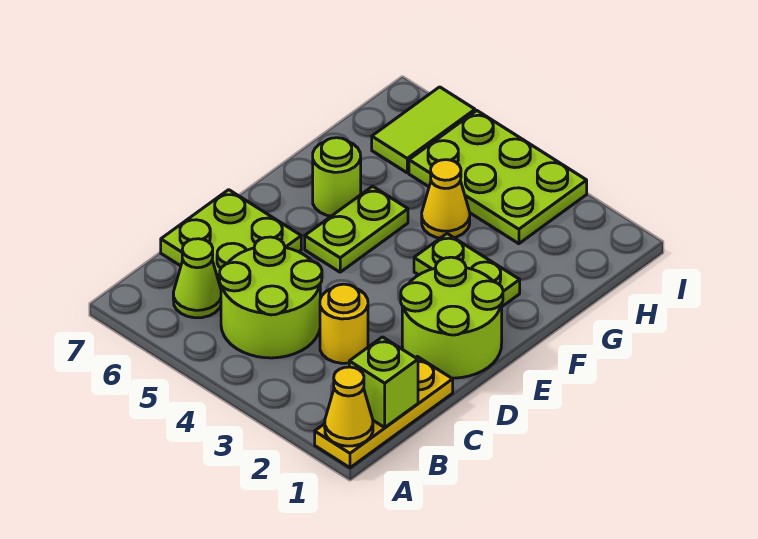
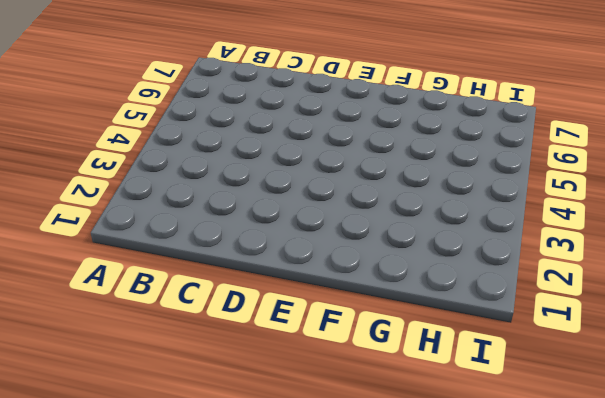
none -> yellow plate A1:C1 level 1
none -> lime round brick B4:C5 level 1
none -> lime cone B6 level 1

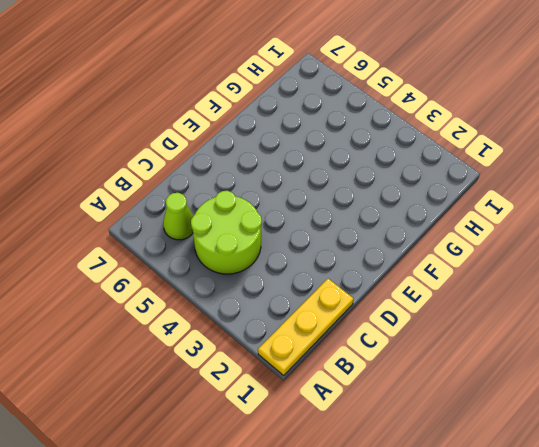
none -> yellow round brick C3 level 1
none -> lime plate C6:D7 level 1
none -> lime round brick D1:E2 level 1

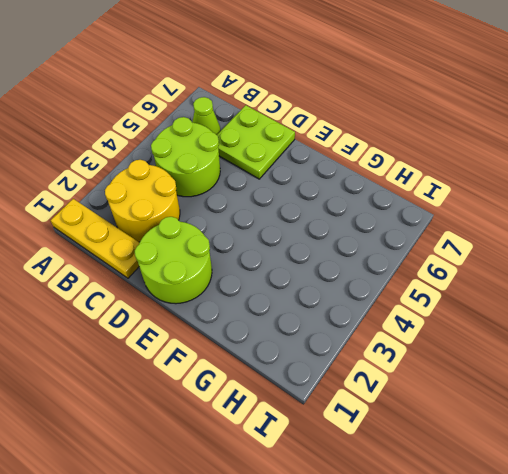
yellow round brick B2:C3 level 1 -> yellow round brick C3 level 1
none -> lime plate E5:F5 level 1
none -> lime plate F2:F3 level 1
none -> lime round brick F6 level 1

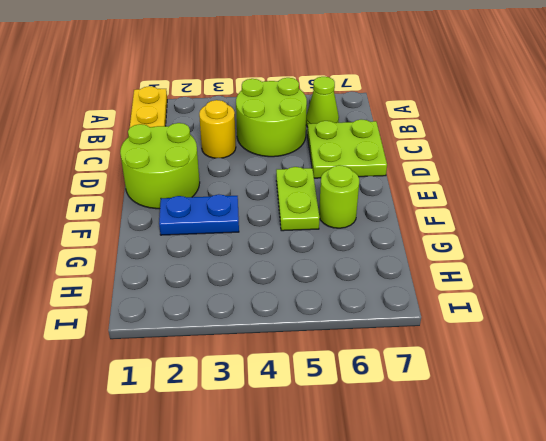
blue plate F2:F3 level 1 -> lime plate F2:F3 level 1
none -> yellow cone G4 level 1
none -> lime plate H3:I5 level 1
none -> lime tile H6:I6 level 1

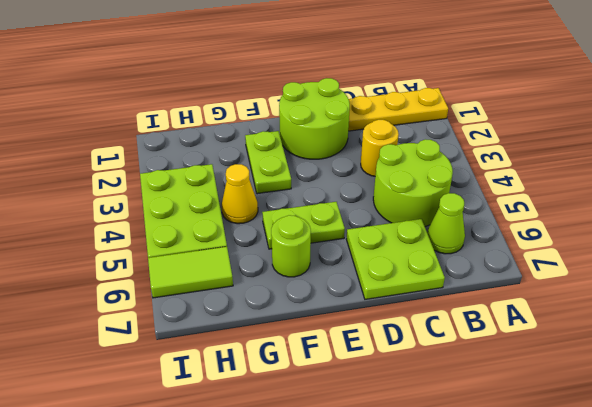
none -> yellow cone A1 level 2
none -> lime brick B1 level 2

